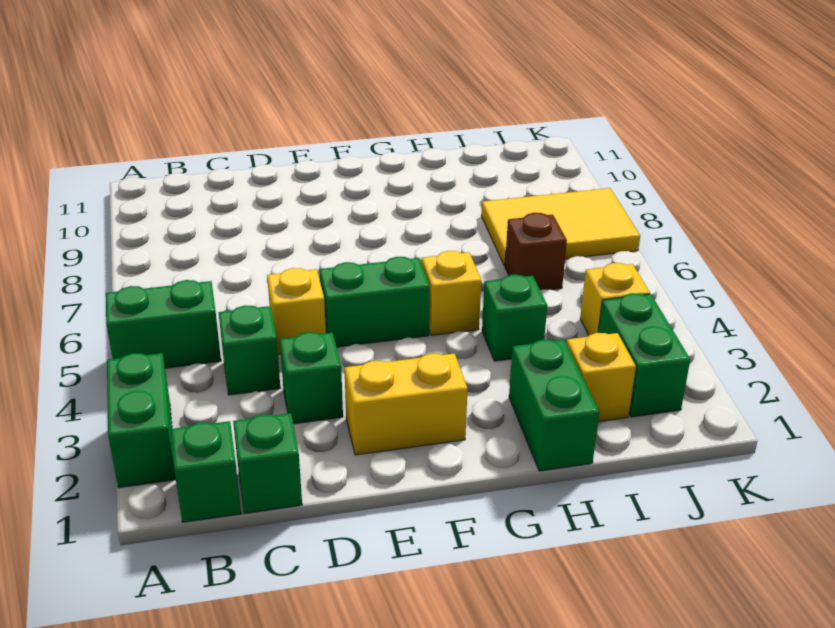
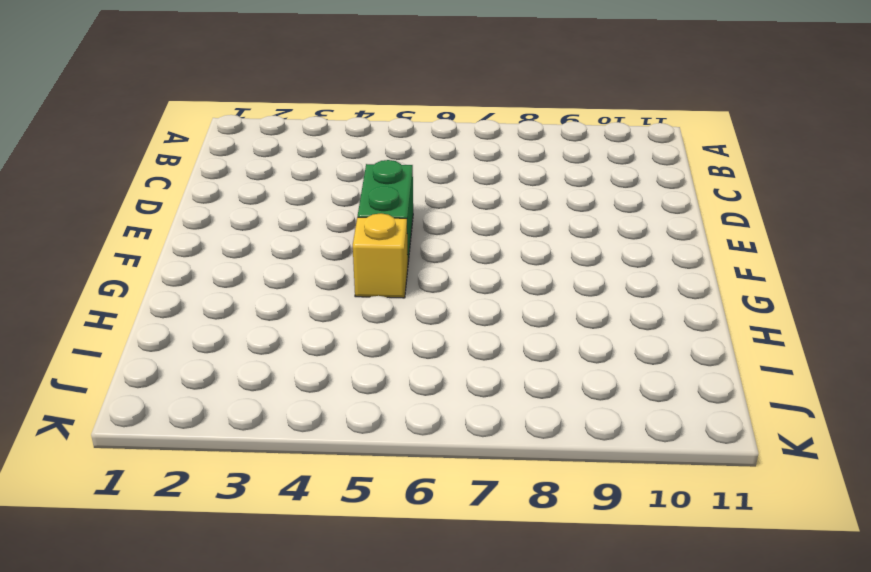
none -> green brick A2:A3 level 1
none -> green brick A5:B5 level 1
none -> green brick B1 level 1

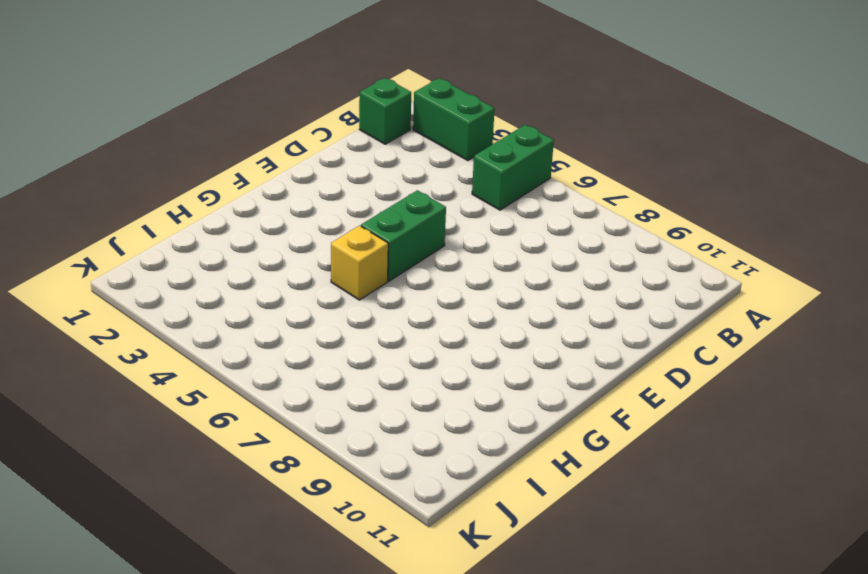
none -> green brick C1 level 1
none -> green brick C4 level 1
none -> green brick D3 level 1

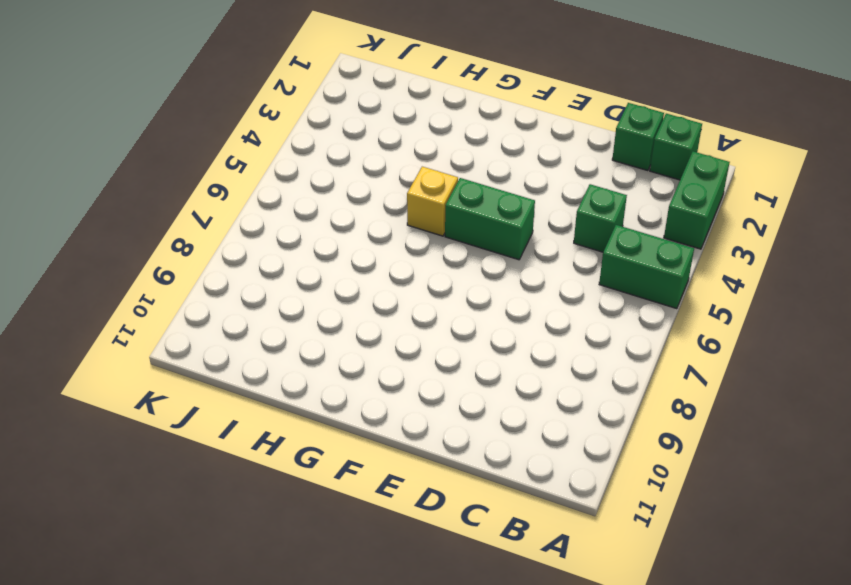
none -> green brick D3 level 1
none -> yellow brick D5 level 1
none -> yellow brick E2:F2 level 1

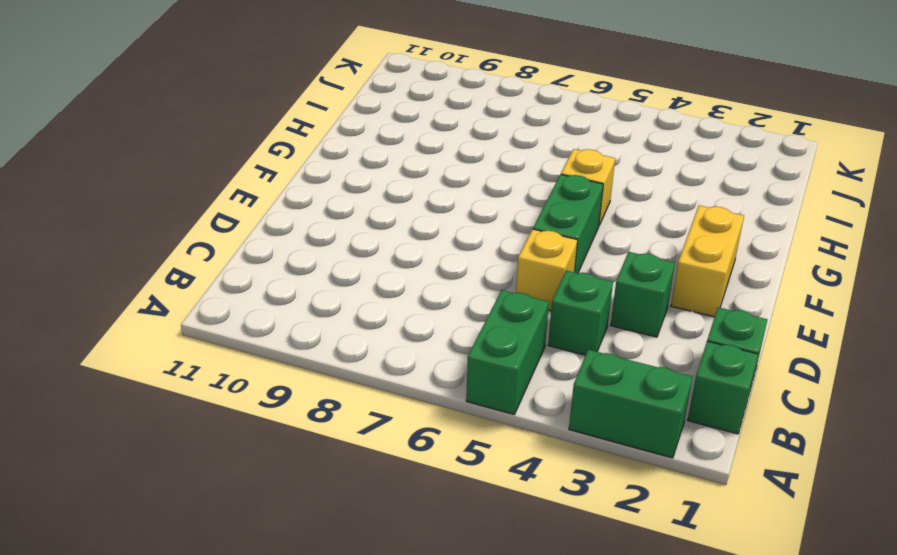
none -> green brick H1:H2 level 1
none -> green brick H4 level 1
none -> yellow brick I2 level 1

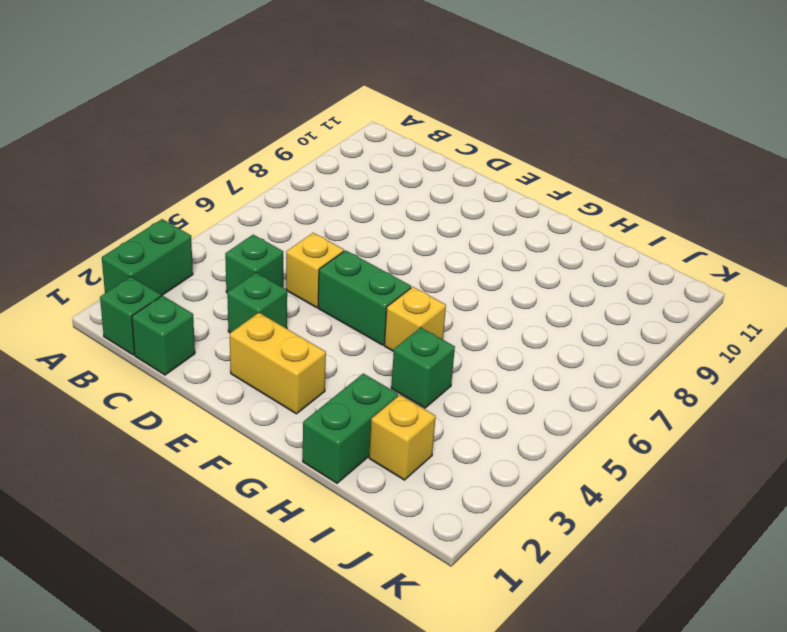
none -> green brick A5:B5 level 1
none -> brown brick I6 level 1
none -> yellow tile I7:K8 level 1

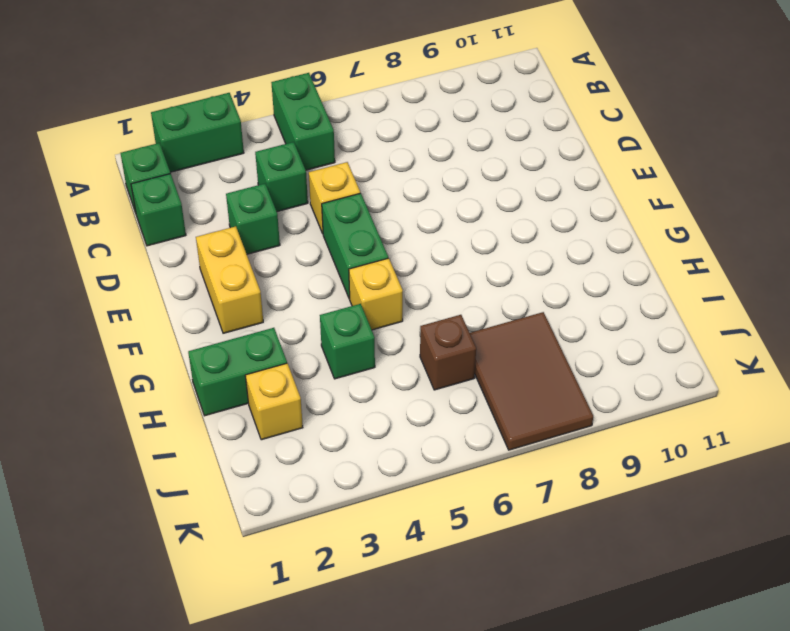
brown tile I7:K8 level 1 -> yellow tile I7:K8 level 1
none -> green brick J2:J3 level 1
none -> yellow brick J4 level 1

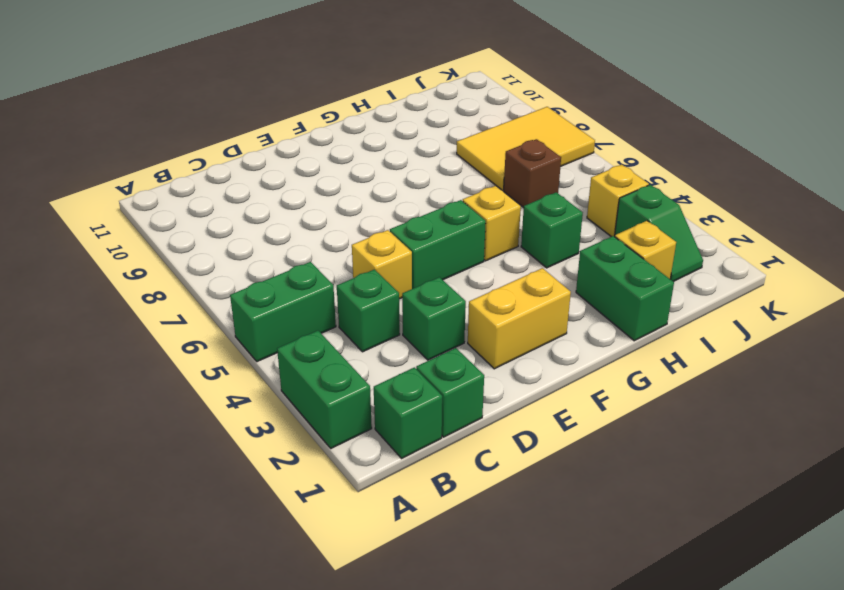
green slope J2:J3 level 1 top 3 -> green brick J2:J3 level 1

